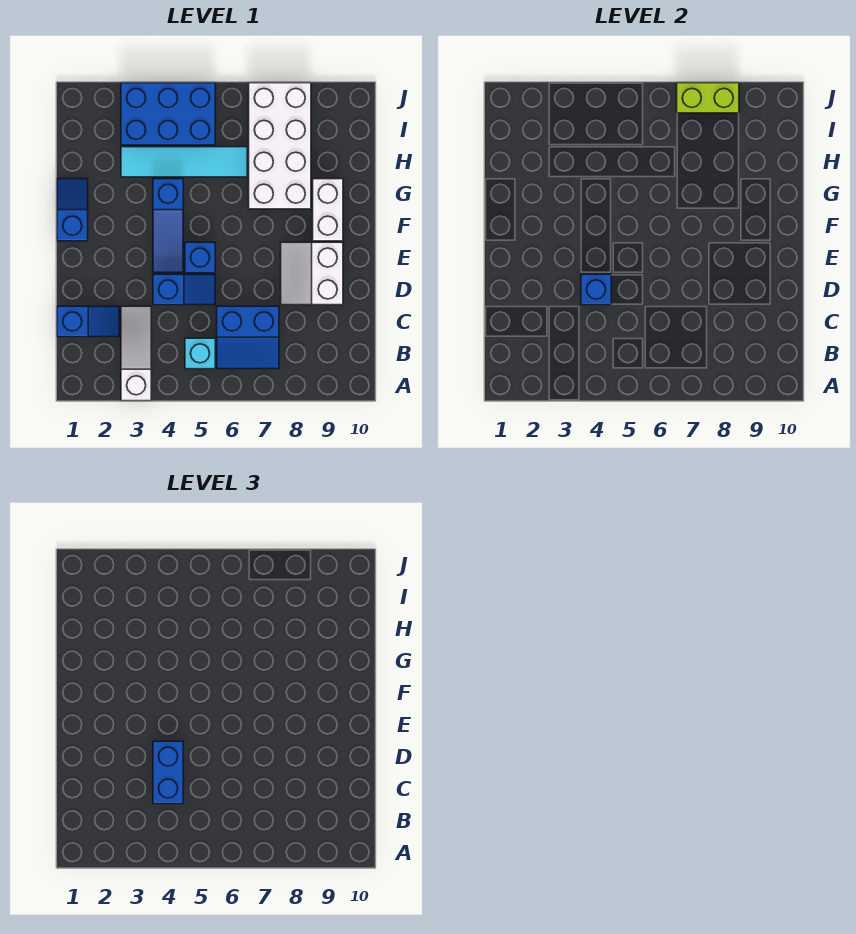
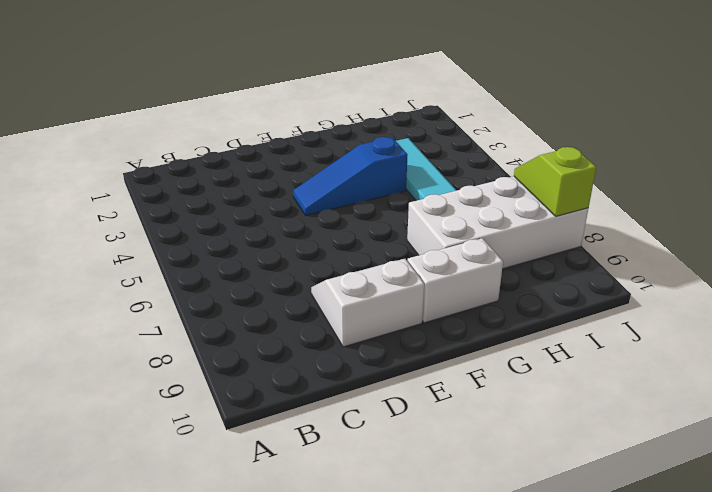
lime slope J7:J8 level 2 top 8 -> lime brick J7:J8 level 2
none -> white slope A3:C3 level 1 top A
none -> cyan brick B5 level 1
none -> blue slope B6:C7 level 1 top C

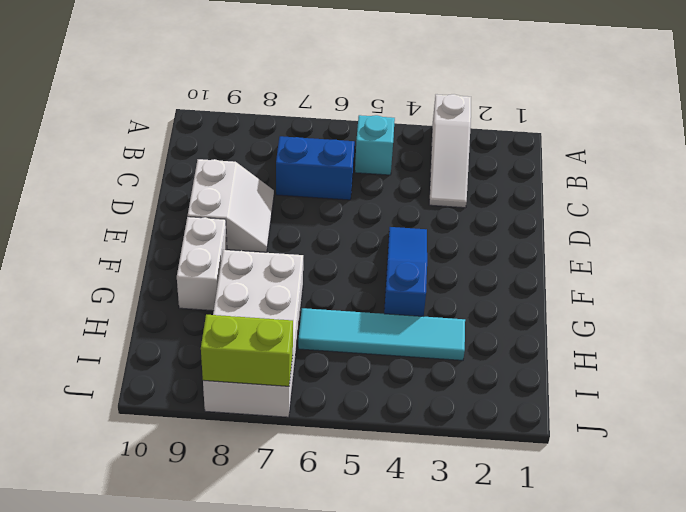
none -> blue slope C1:C2 level 1 top 1
none -> blue slope D4:D5 level 1 top 4
none -> blue brick E5 level 1

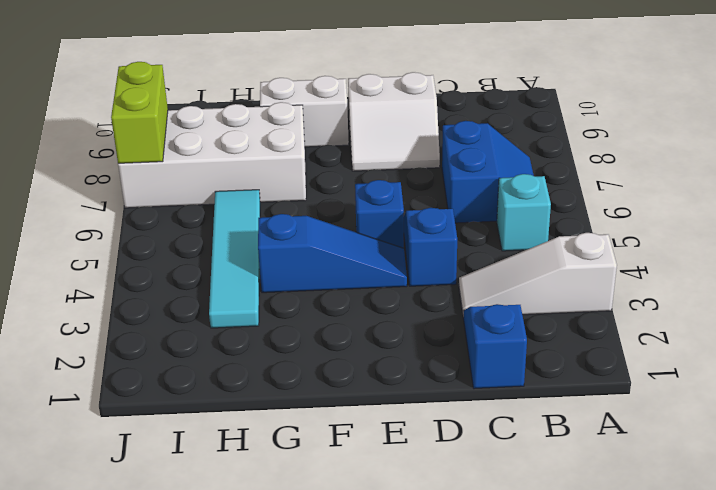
none -> blue slope F1:G1 level 1 top F
none -> blue brick I3:J5 level 1
none -> blue brick D4 level 2

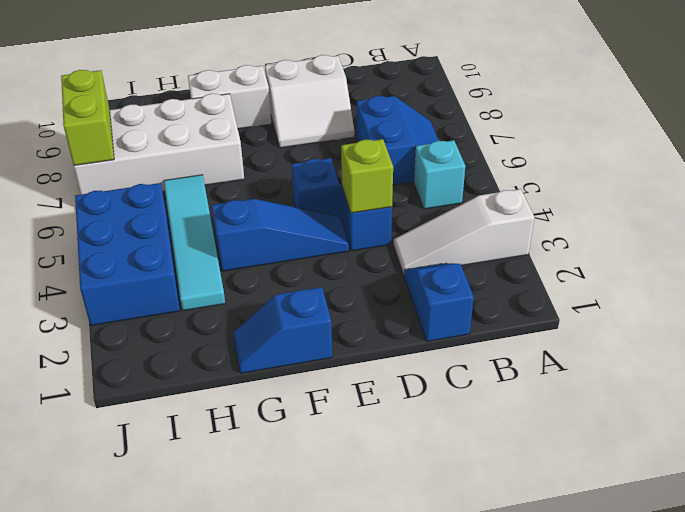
lime brick D4 level 2 -> blue brick D4 level 2
none -> blue brick C4:D4 level 3

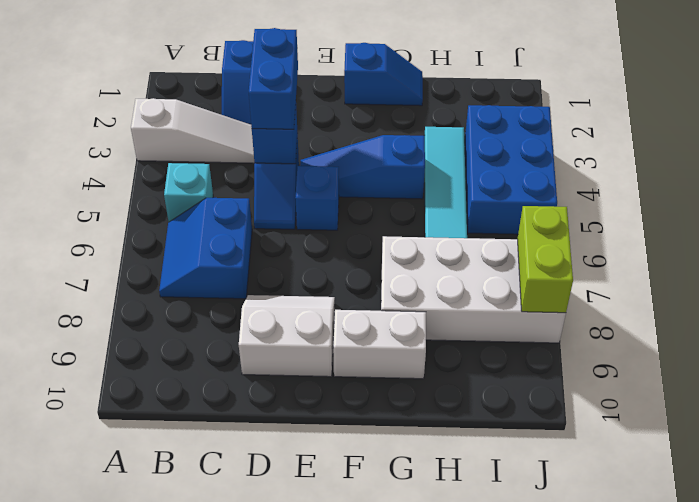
blue brick D3:D4 level 3 -> blue brick C4:D4 level 3

